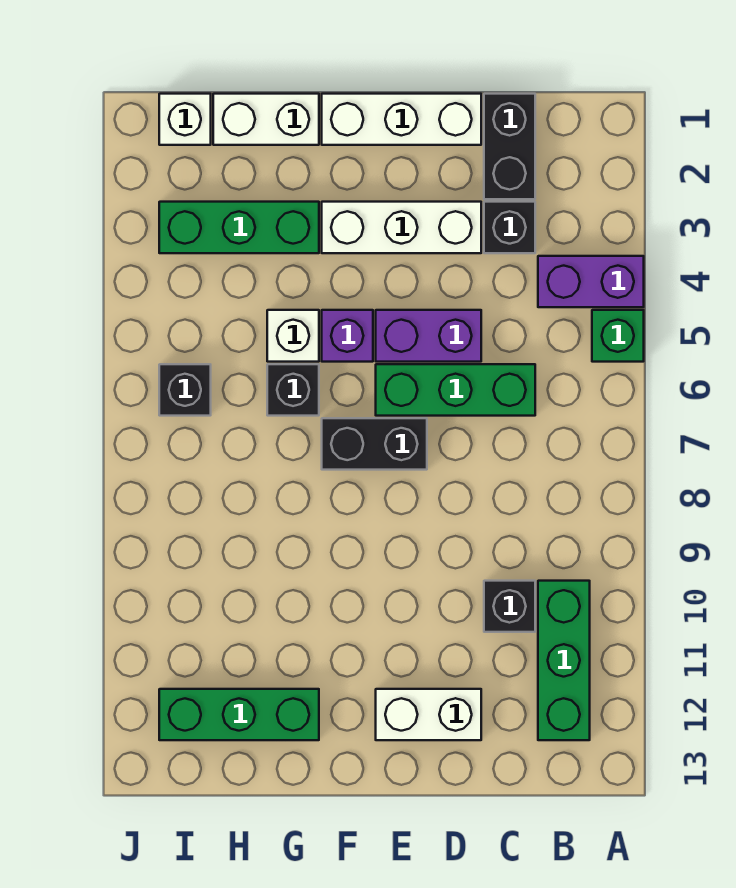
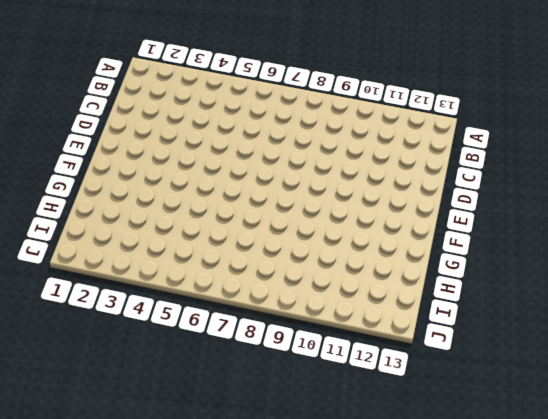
none -> purple brick A4:B4 level 1
none -> green brick A5 level 1
none -> green brick B10:B12 level 1

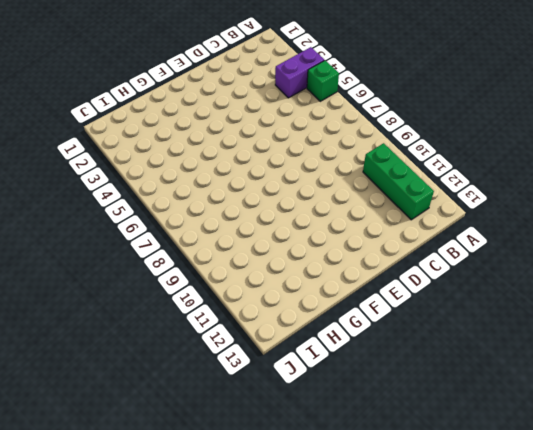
none -> black brick C1:C2 level 1
none -> black brick C3 level 1
none -> green brick C6:E6 level 1

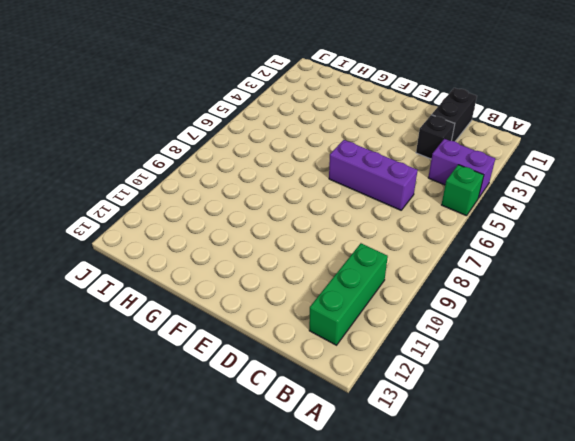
purple brick C6:E6 level 1 -> green brick C6:E6 level 1
none -> black brick C10 level 1
none -> white brick D1:F1 level 1
none -> white brick D3:F3 level 1

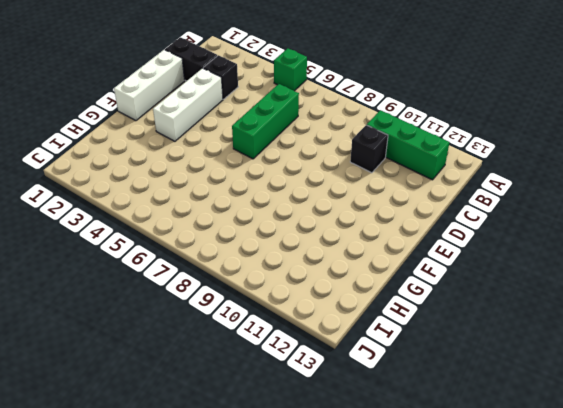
none -> purple brick A4:B4 level 1
none -> purple brick D5:E5 level 1
none -> white brick D12:E12 level 1

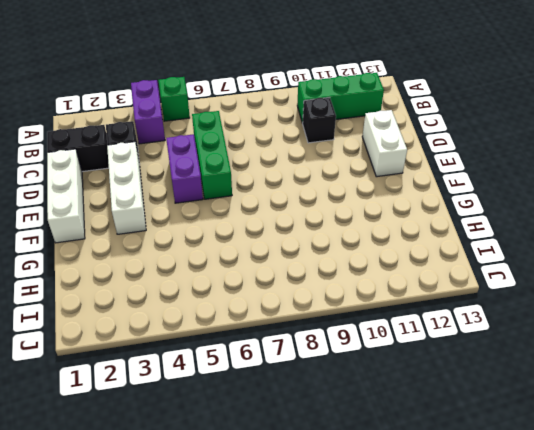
none -> black brick E7:F7 level 1
none -> purple brick F5 level 1
none -> white brick G1:H1 level 1

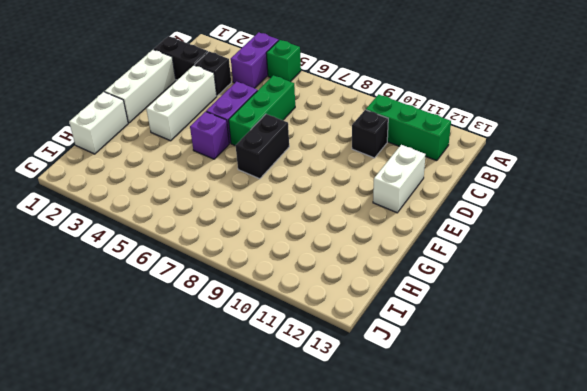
none -> green brick G3:I3 level 1
none -> white brick G5 level 1
none -> black brick G6 level 1

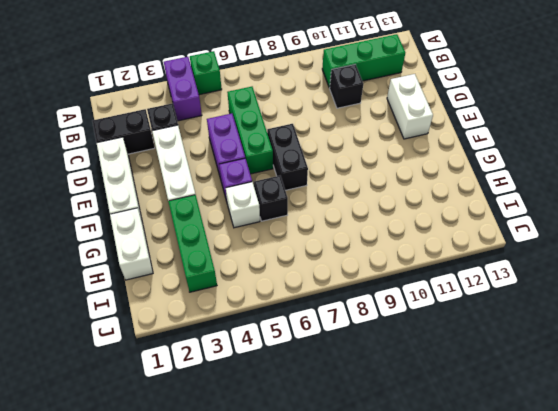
none -> green brick G12:I12 level 1
none -> white brick I1 level 1
none -> black brick I6 level 1

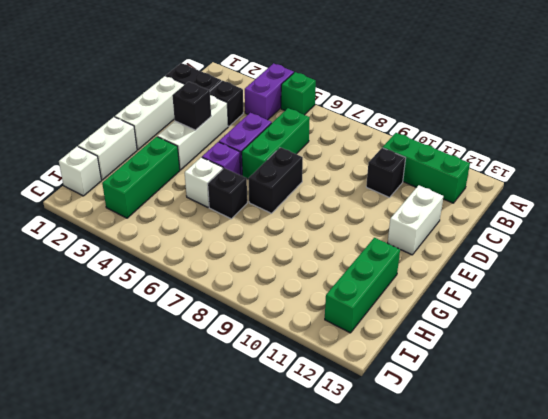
black brick E3 level 2 -> black brick I6 level 1

